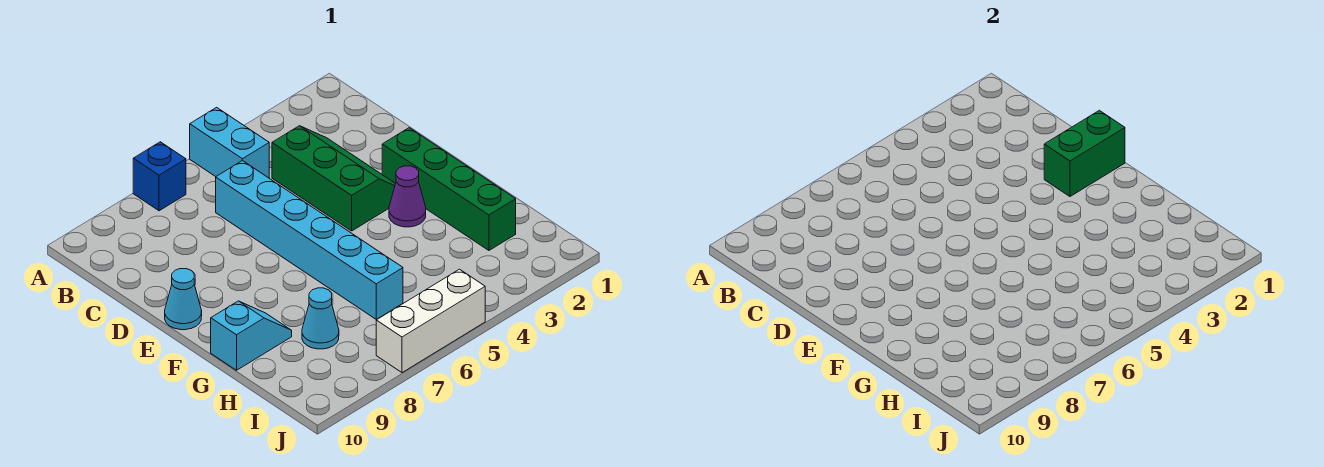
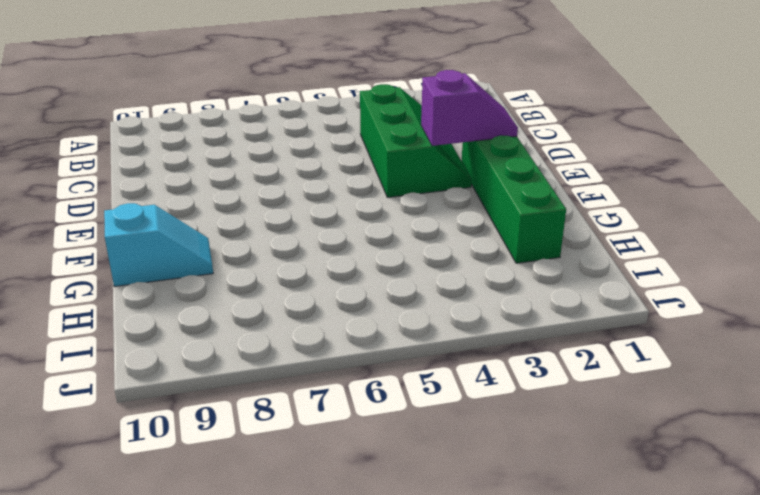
purple slope E2:E3 level 2 top 3 -> green brick E1:E2 level 2
none -> cyan brick A5:B5 level 1
none -> blue brick A7 level 1

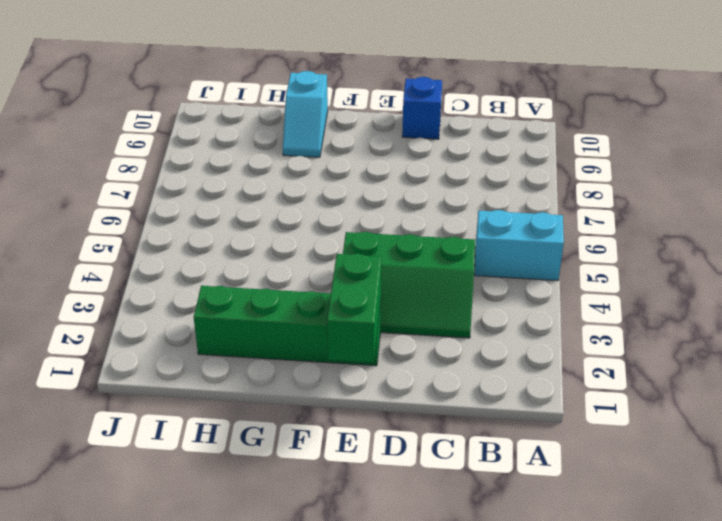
blue brick D10 level 1 -> blue brick A7 level 1
none -> cyan brick C6:H6 level 1
none -> cyan cone E10 level 1

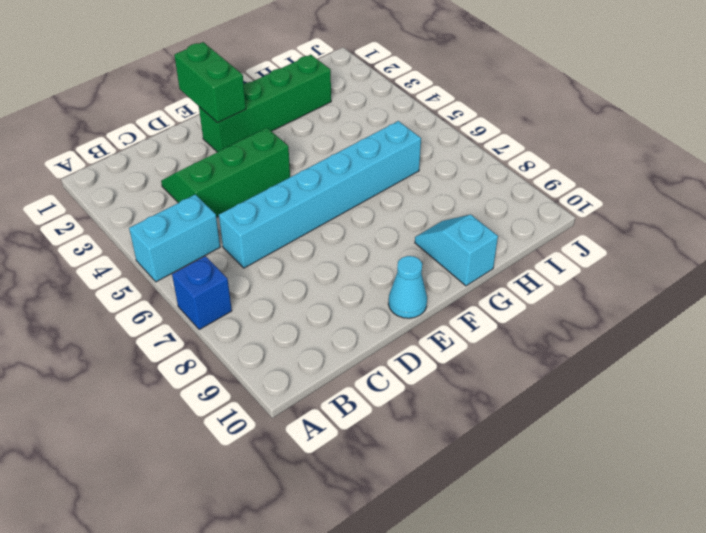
none -> purple cone F3 level 1
none -> cyan cone H8 level 1

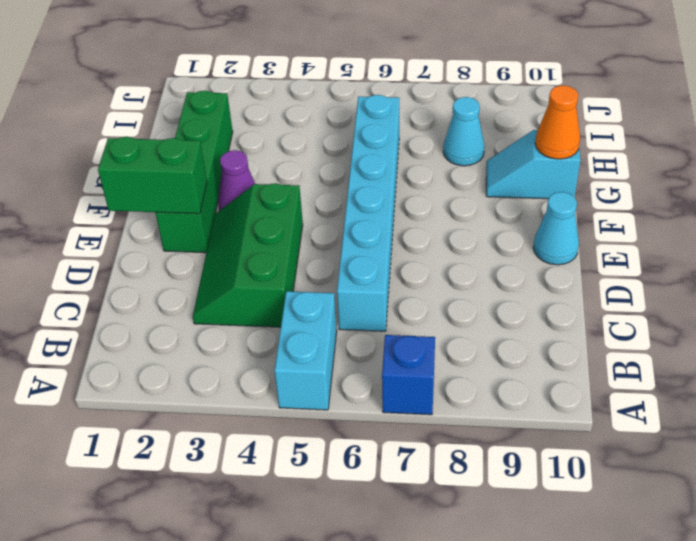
orange cone G10 level 2 -> none
none -> white brick J5:J7 level 1

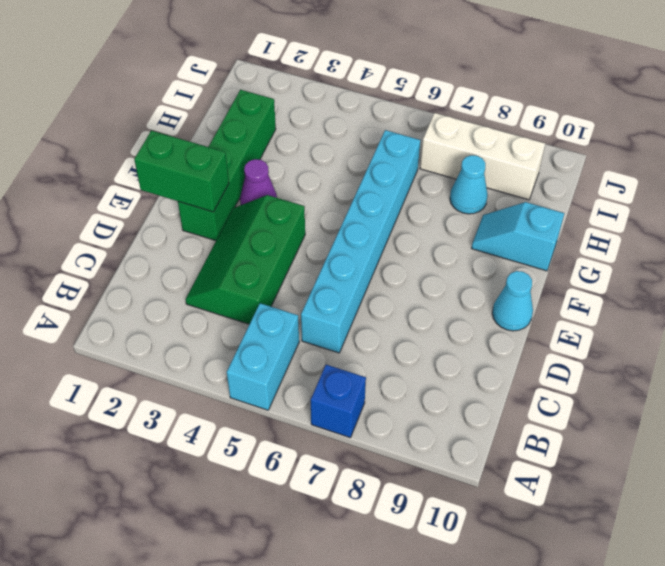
white brick I7:I9 level 1 -> white brick J5:J7 level 1

